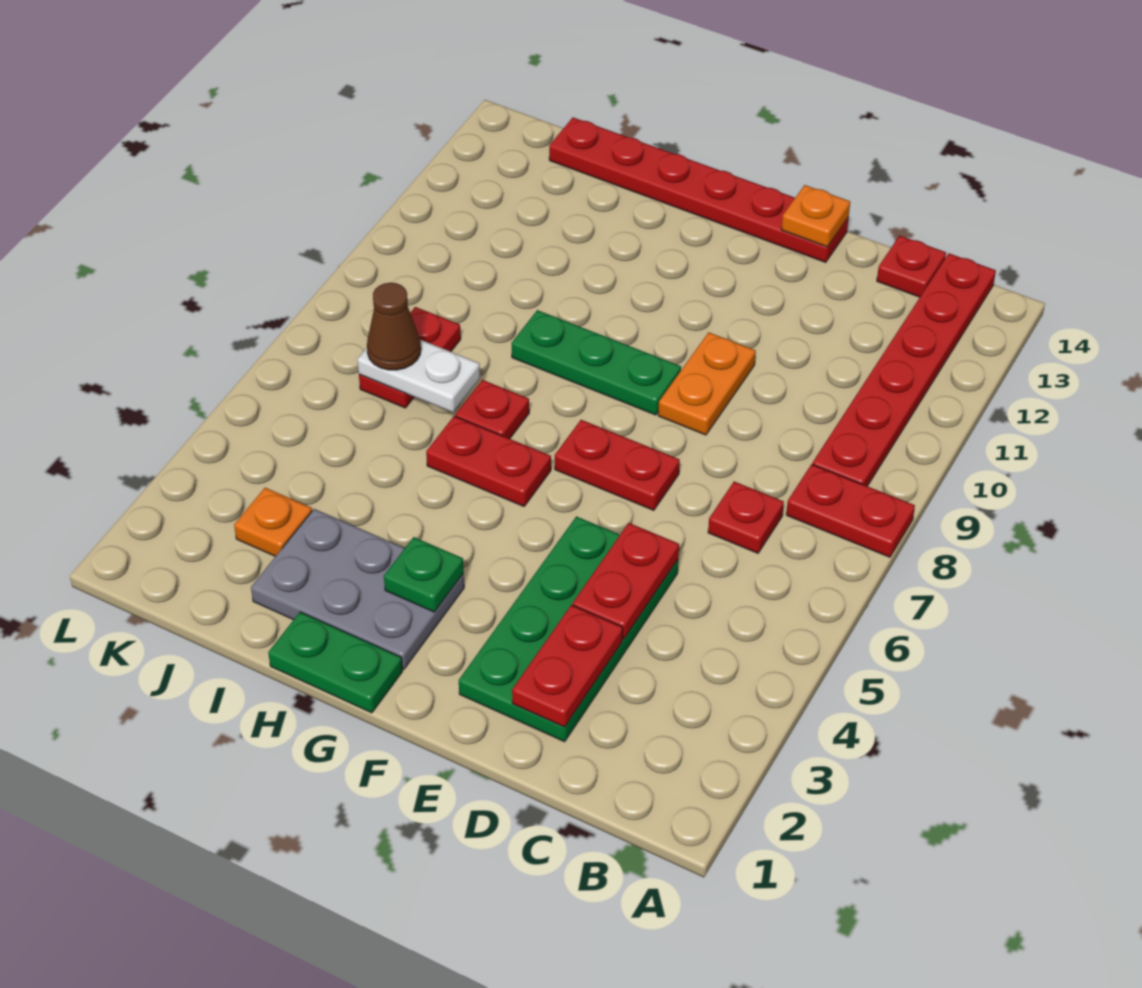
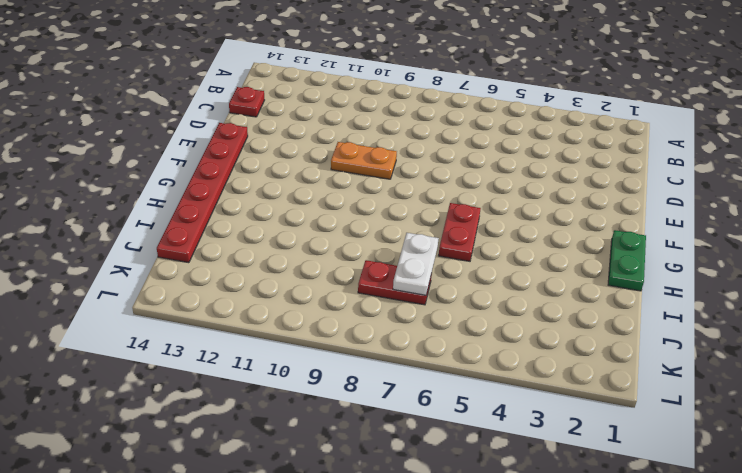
none -> red plate A8:B8 level 1
none -> red plate B9:B14 level 1
none -> red plate C7 level 1

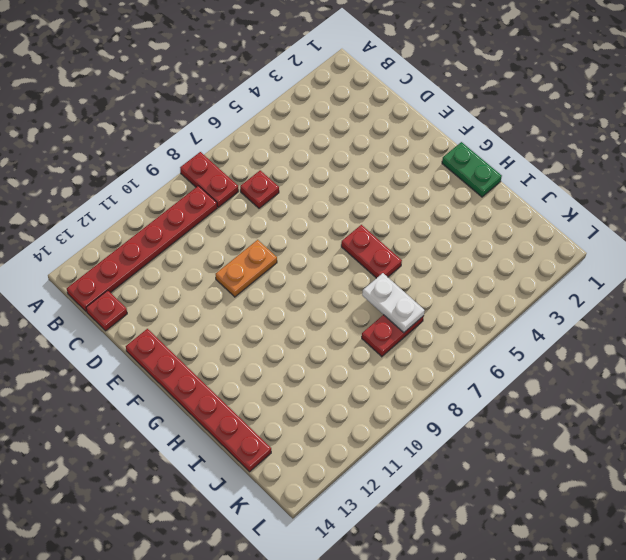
none -> green plate D2:E5 level 1
none -> red plate E7:F7 level 1
none -> green plate F9:H9 level 1

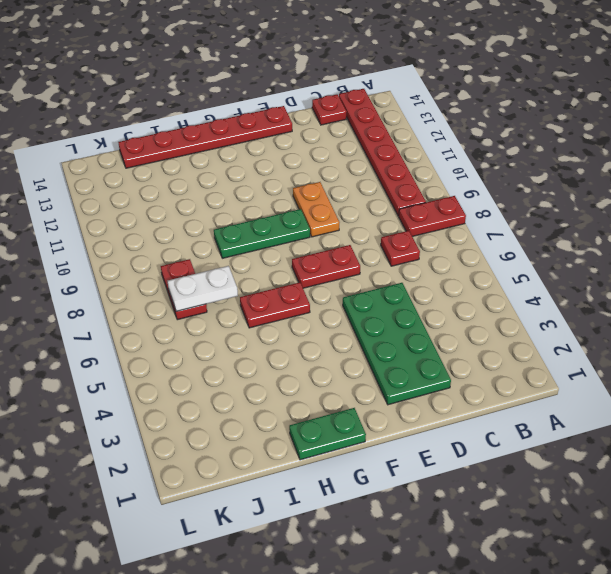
none -> grey plate G2:I3 level 1
none -> red plate H7 level 1
none -> orange plate J3 level 1

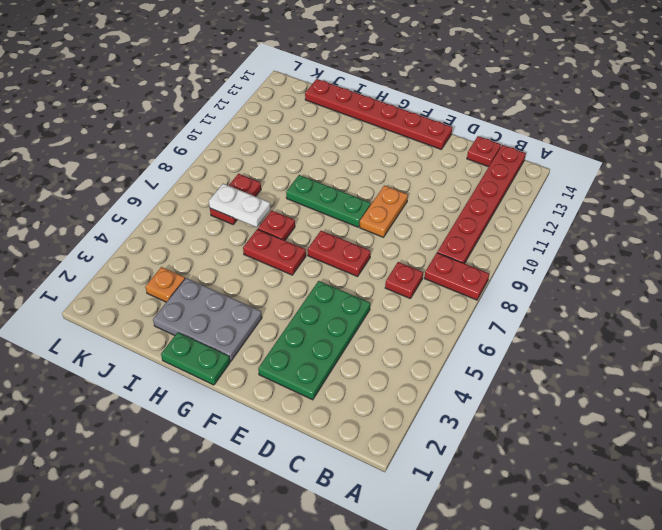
none -> red plate D2:D3 level 2
none -> red plate D4:D5 level 2
none -> orange plate E14 level 2

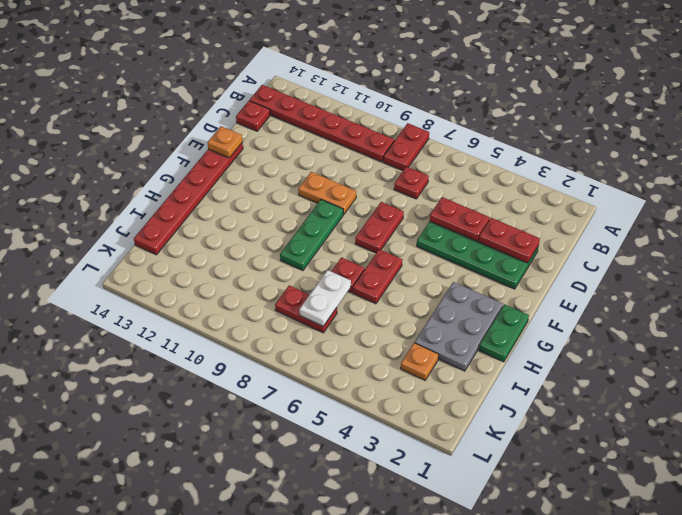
none -> green plate G3 level 2
none -> brown cone J7 level 3

